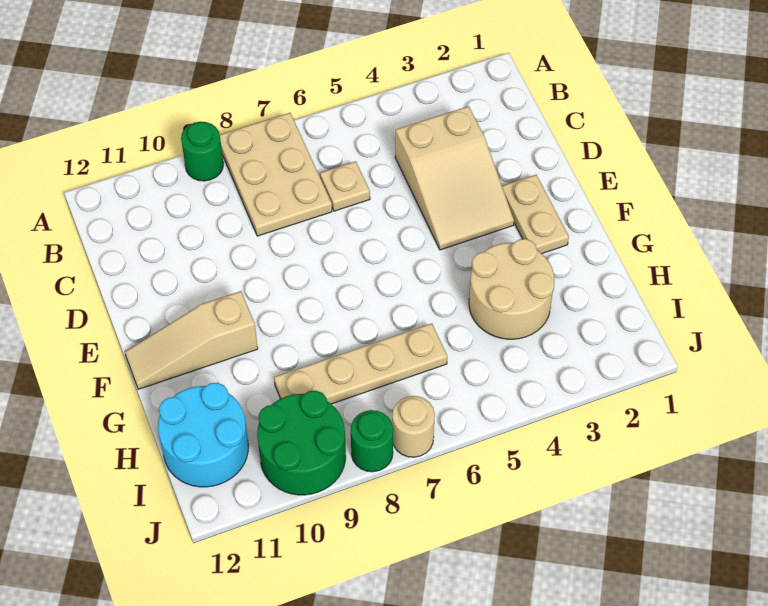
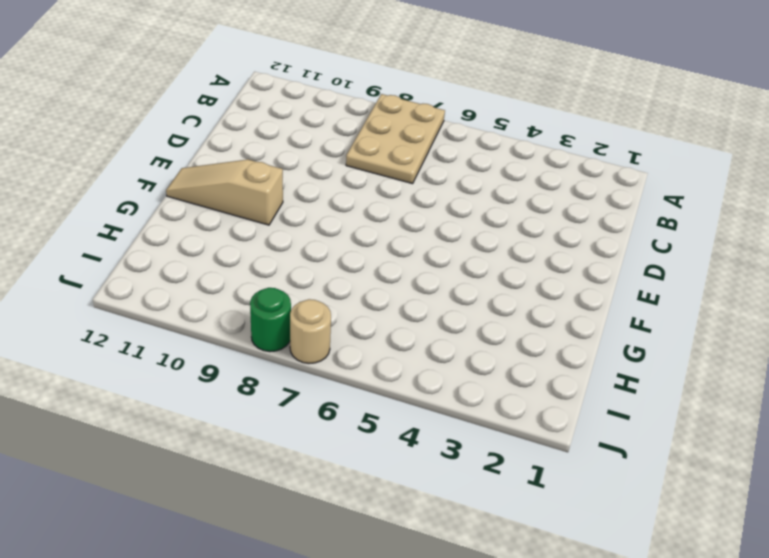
none -> green round brick A9 level 1
none -> tan slope C3:E4 level 1 top C
none -> tan plate C6 level 1

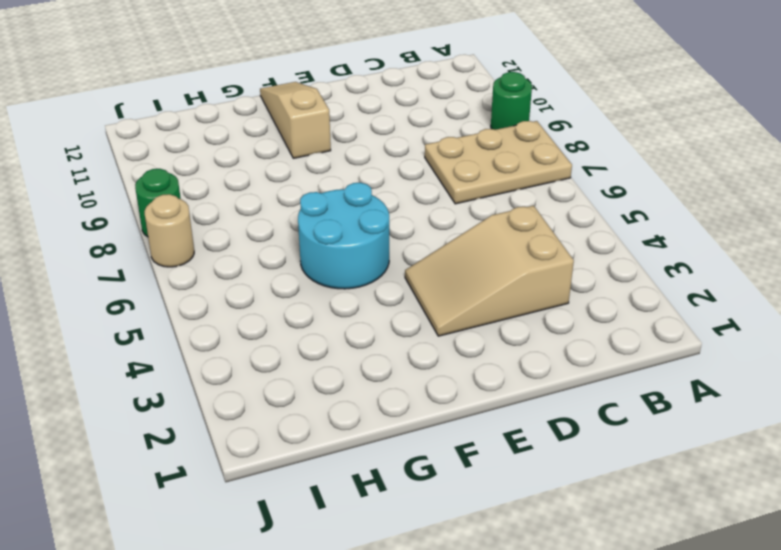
cyan round brick F5:G6 level 1 -> cyan round brick H11:I12 level 1
none -> tan plate C6 level 1
none -> tan plate E2:F2 level 1
none -> tan round brick G3:H4 level 1

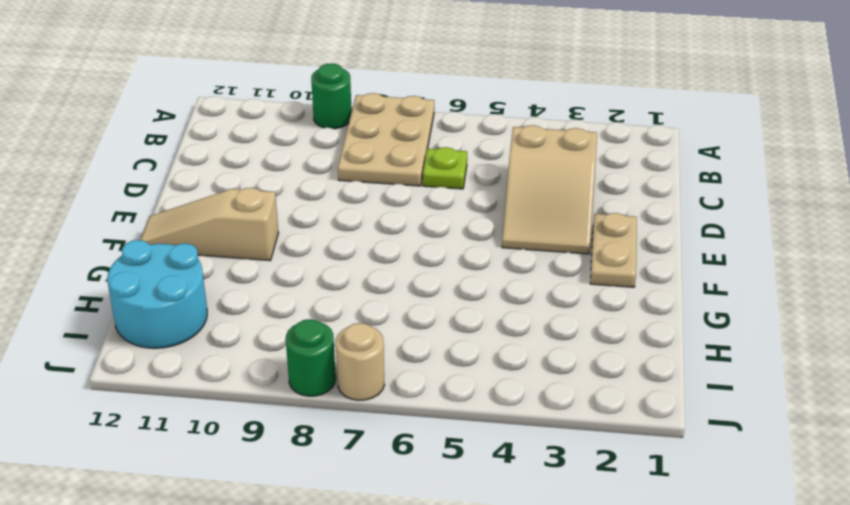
lime plate C6 level 1 -> tan plate C6 level 1
none -> tan round brick G3:H4 level 1
none -> tan plate H6:H9 level 1
none -> green round brick I9:J10 level 1

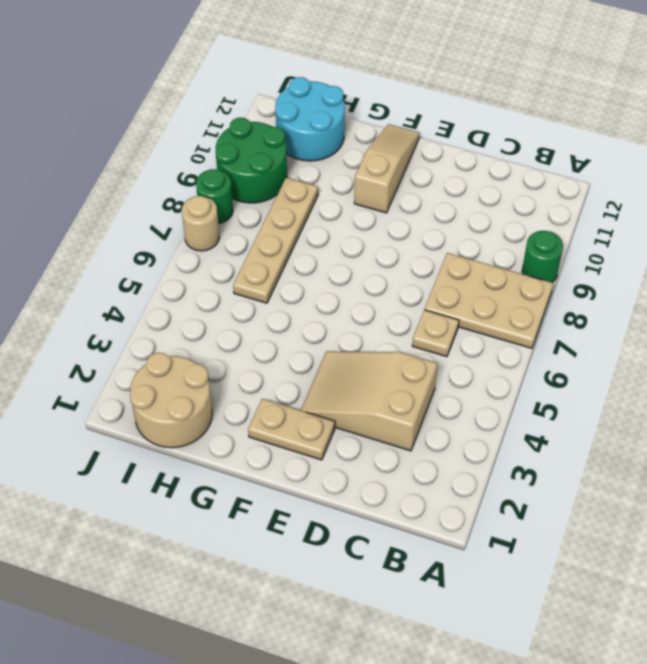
tan round brick H1:I2 level 1 -> tan round brick G3:H4 level 1

